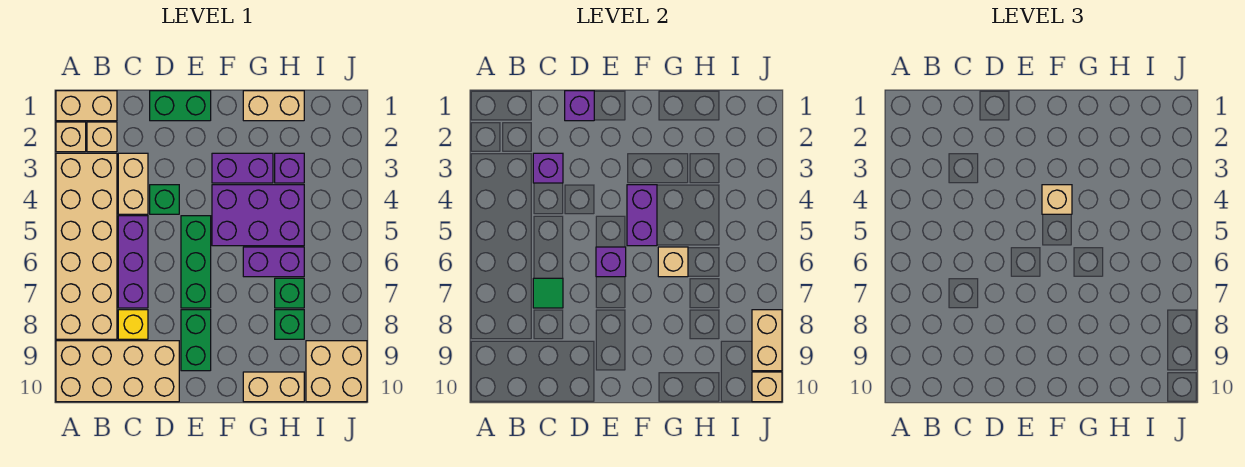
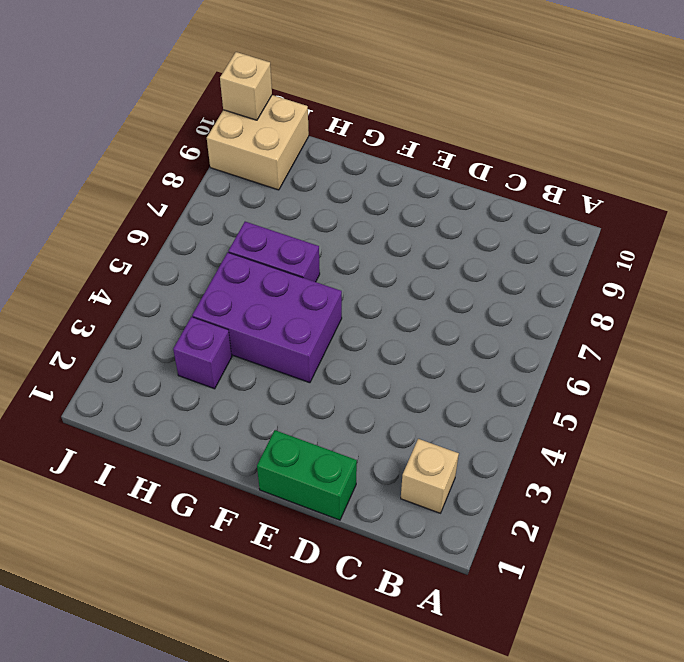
none -> tan brick A1:B1 level 1
none -> tan brick A2 level 1
none -> tan brick A3:B8 level 1
none -> tan brick A9:D10 level 1

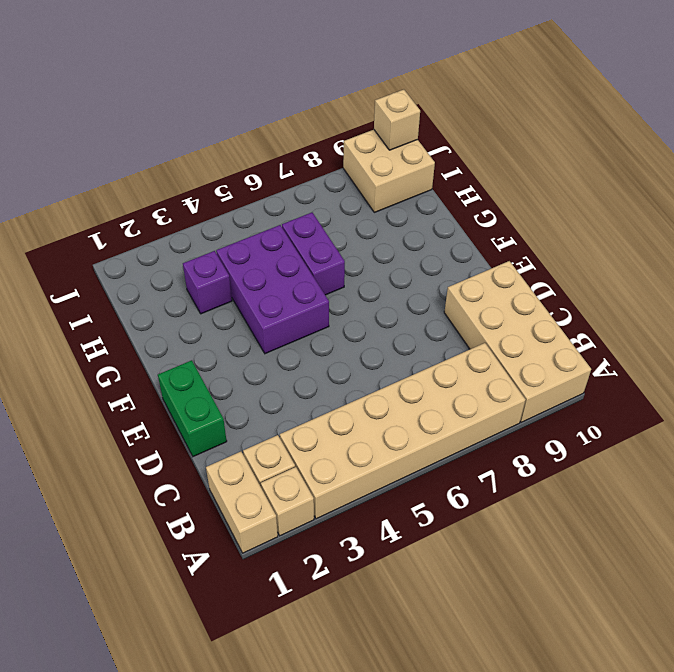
none -> tan brick C3:C4 level 1
none -> purple brick C5:C7 level 1
none -> yellow brick C8 level 1
none -> green brick D4 level 1

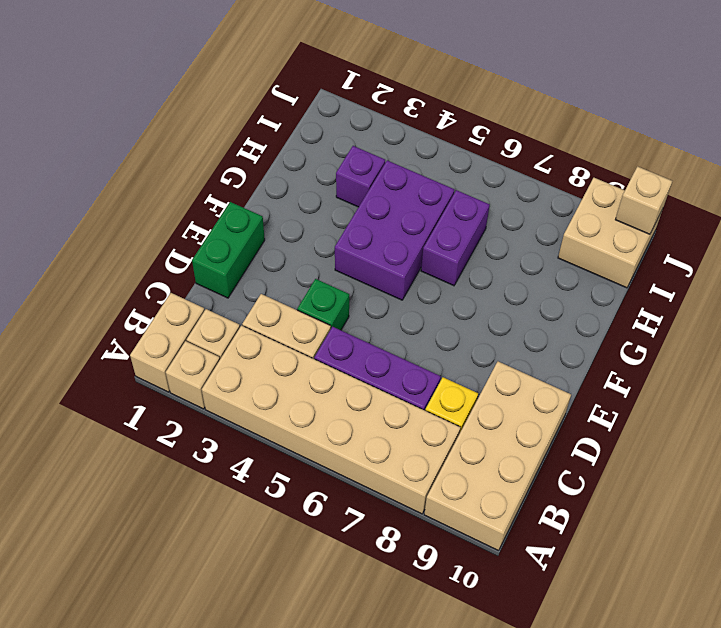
none -> green brick E5:E7 level 1
none -> green brick E8:E9 level 1
none -> purple brick F3:G3 level 1
none -> tan brick G1:H1 level 1

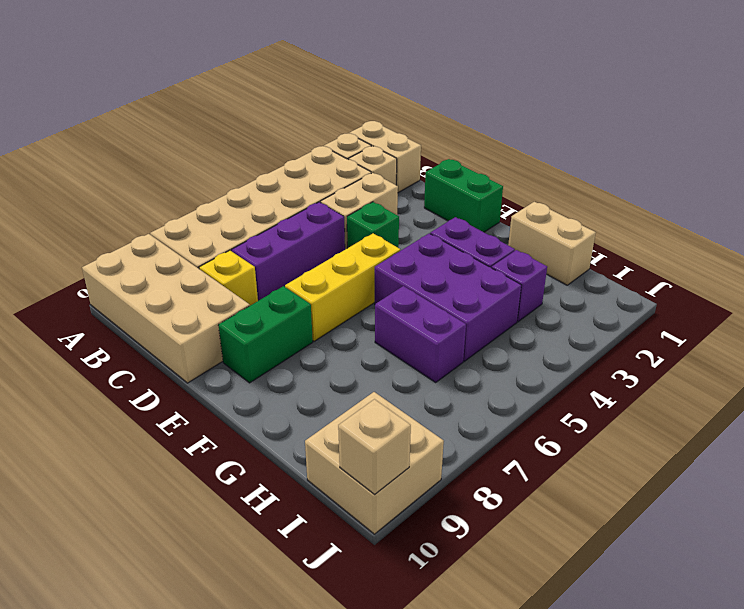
yellow brick E5:E7 level 1 -> green brick E5:E7 level 1
none -> tan brick G10:H10 level 1
none -> green brick H7 level 1
none -> green brick H8 level 1
none -> purple brick C3 level 2

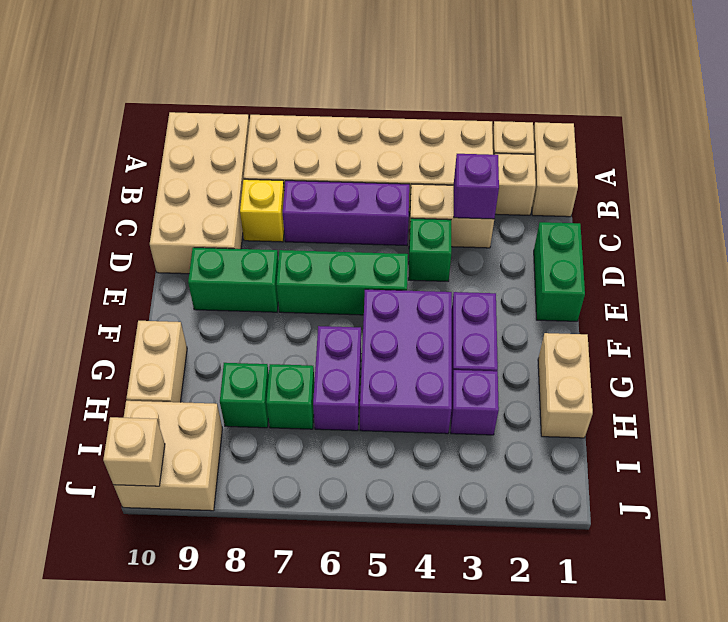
none -> green tile C7 level 2
none -> purple brick D1 level 2
none -> purple brick E6 level 2
none -> purple brick F4:F5 level 2

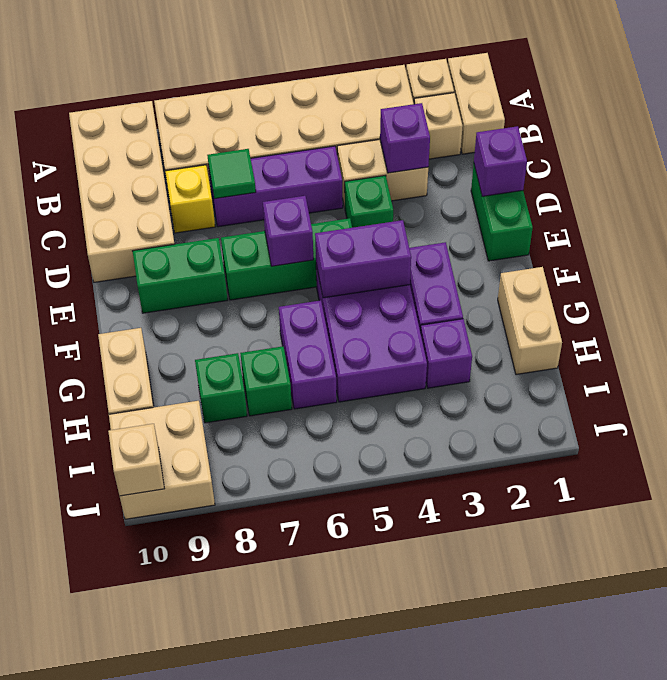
none -> tan brick G6 level 2
none -> tan brick J8:J9 level 2
none -> tan brick F4 level 3

